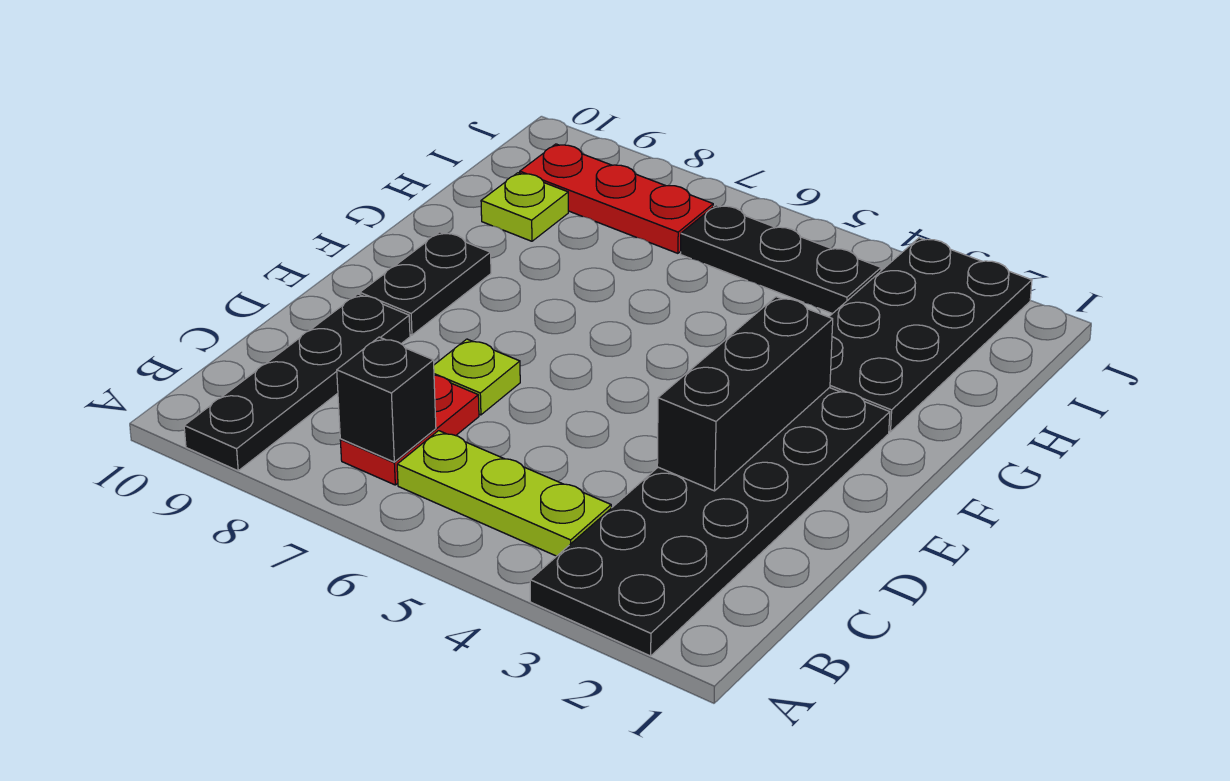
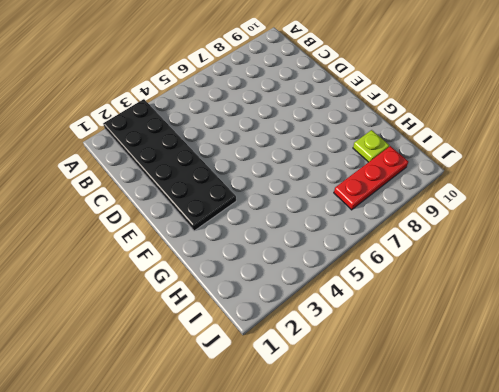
none -> black plate A9:D9 level 1
none -> lime plate B4:B6 level 1
none -> red plate B7:C7 level 1

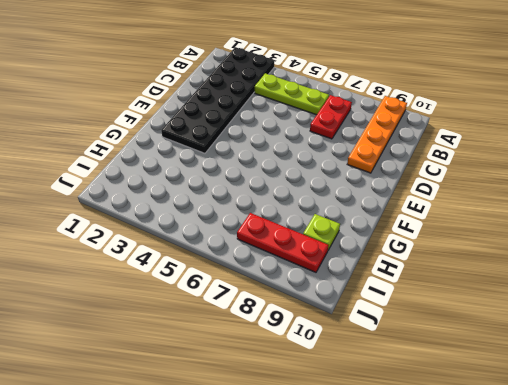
orange plate A9:D9 level 1 -> black plate A9:D9 level 1
none -> lime plate D7 level 1
none -> black plate E9:F9 level 1
none -> black plate G2:J3 level 1

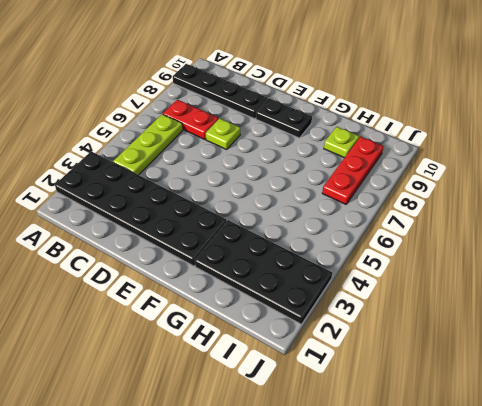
none -> black plate I4:I6 level 1
none -> black brick B7 level 2
none -> black brick D3:F3 level 2

